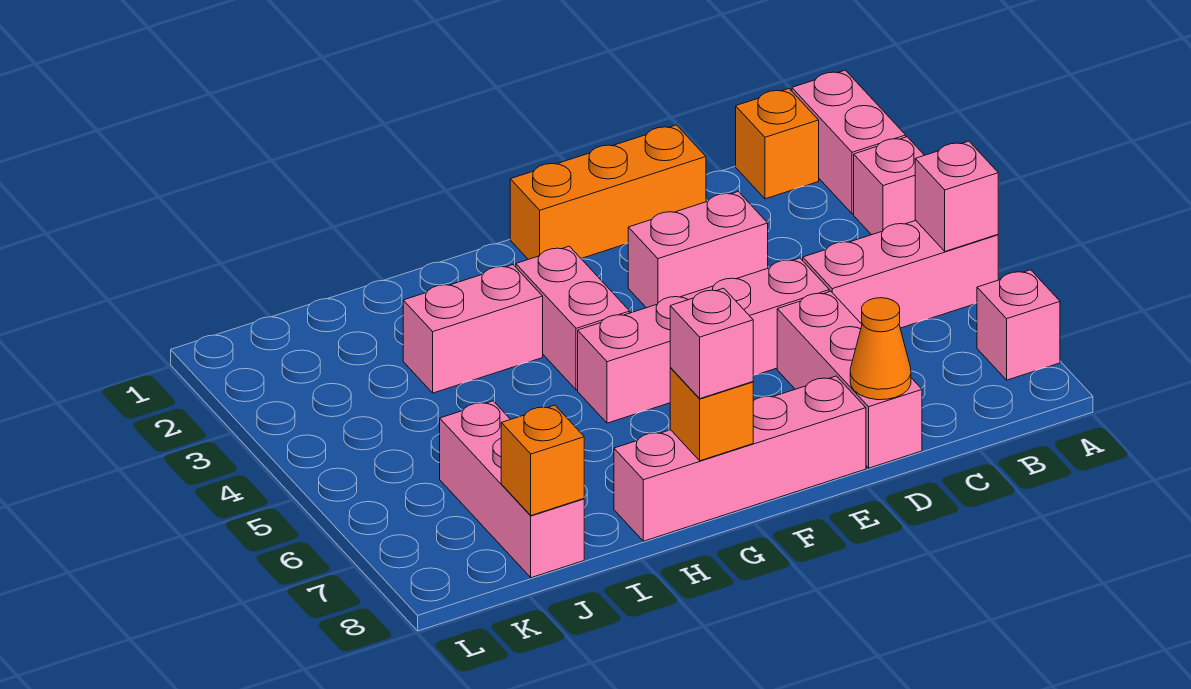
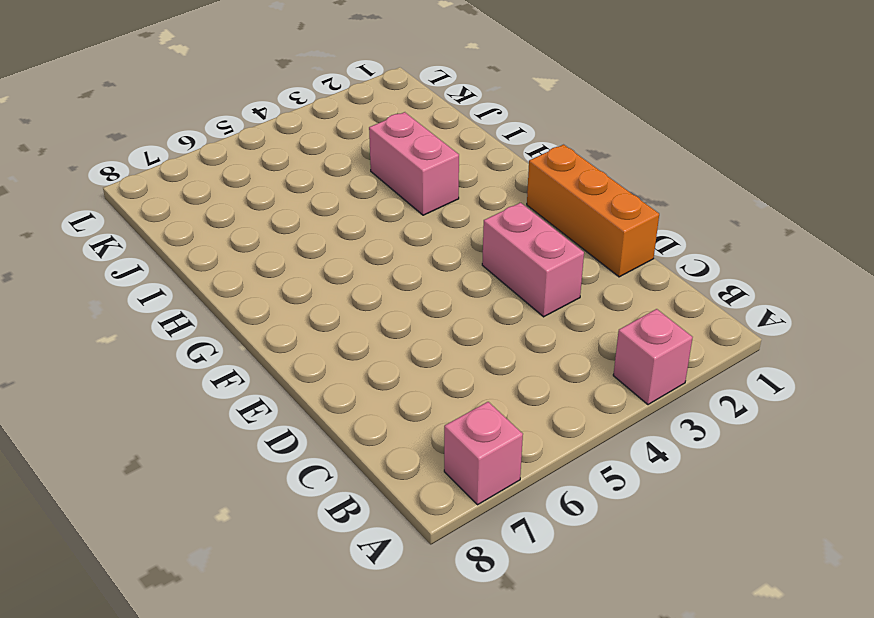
none -> pink brick A1:A2 level 1
none -> pink brick A5:C5 level 1
none -> orange brick B1 level 1

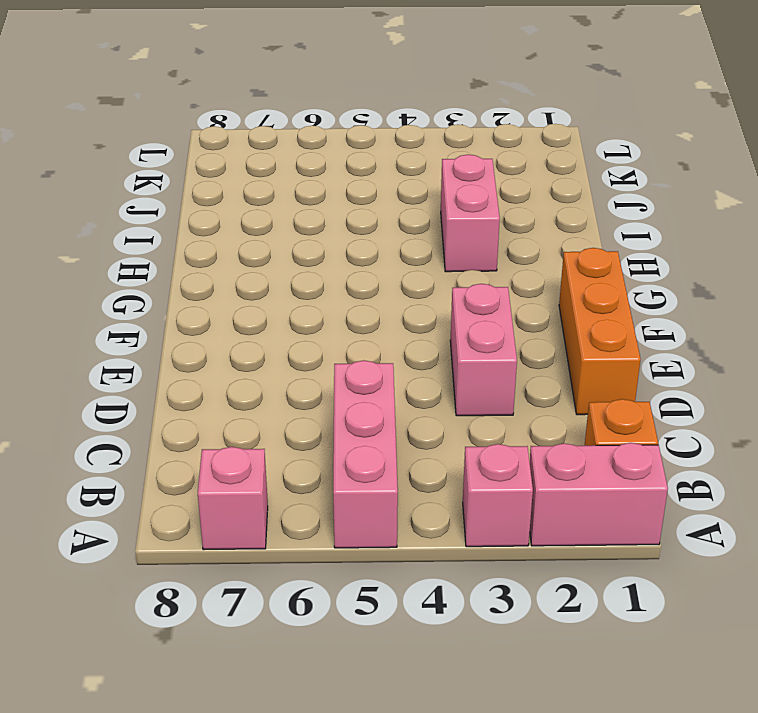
none -> pink brick D5:G5 level 1
none -> pink brick D6:D8 level 1
none -> pink brick E8:H8 level 1

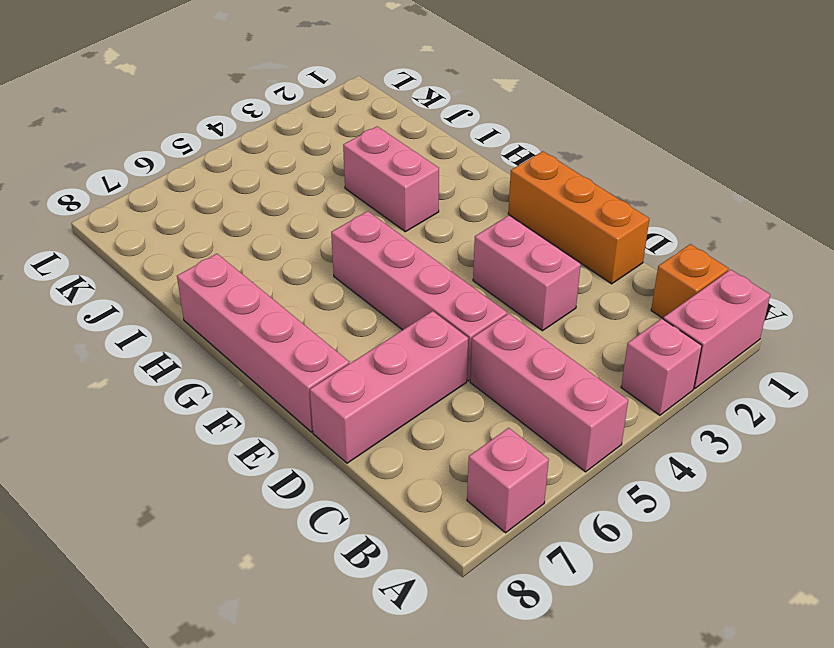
none -> pink brick G3:G4 level 1
none -> pink brick J6:J8 level 1
none -> pink brick A5 level 2

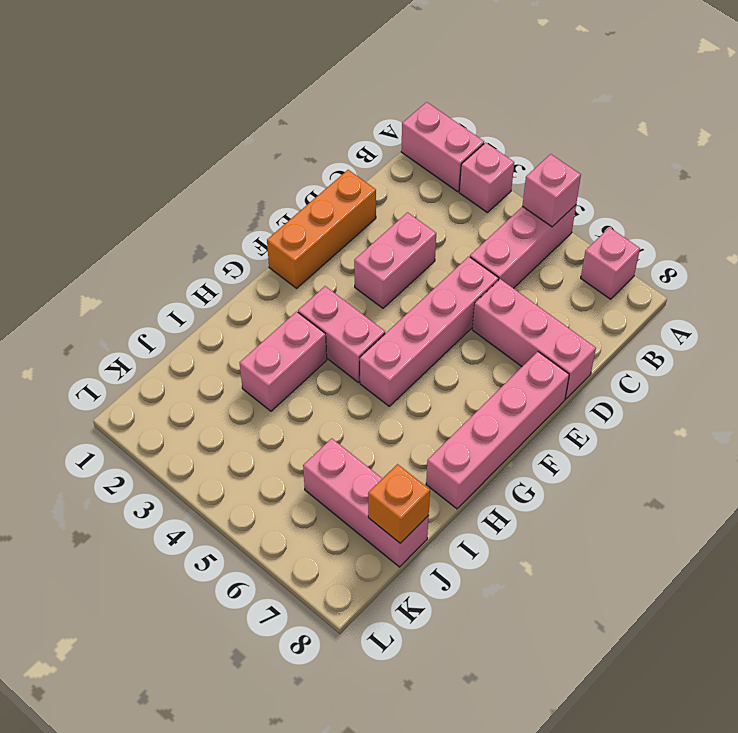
none -> orange brick B1 level 1
none -> orange cone D8 level 2
none -> orange brick G8 level 2

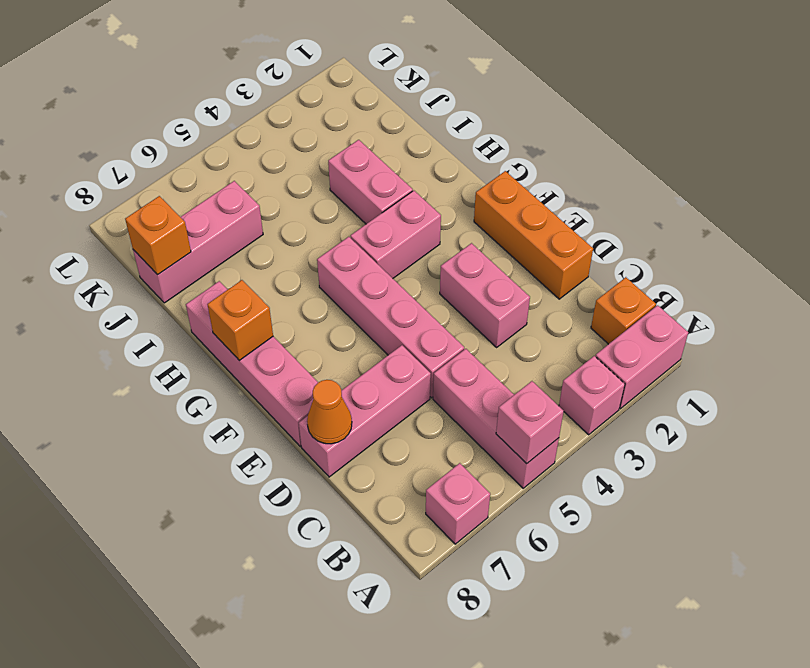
none -> pink brick G8 level 3

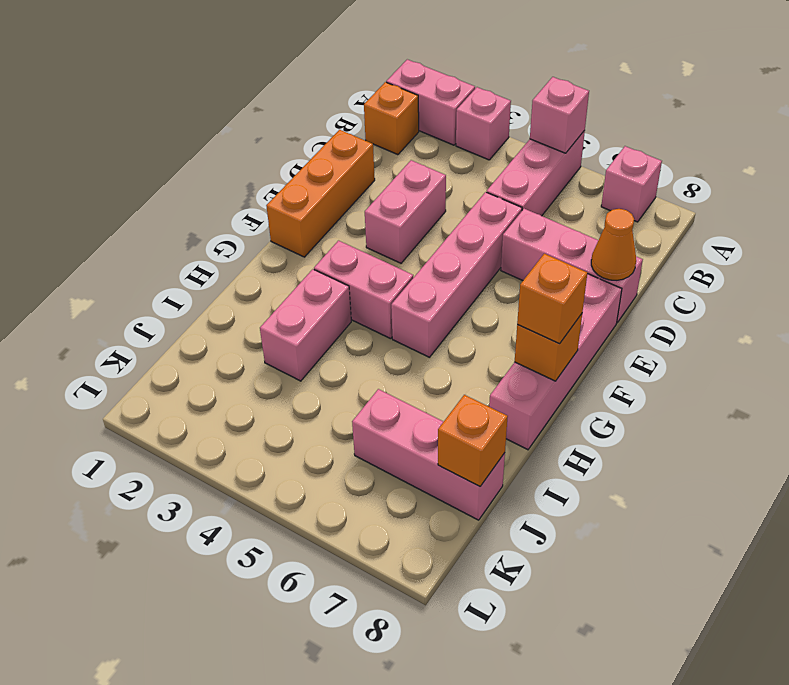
orange brick G8 level 3 -> pink brick G8 level 3

